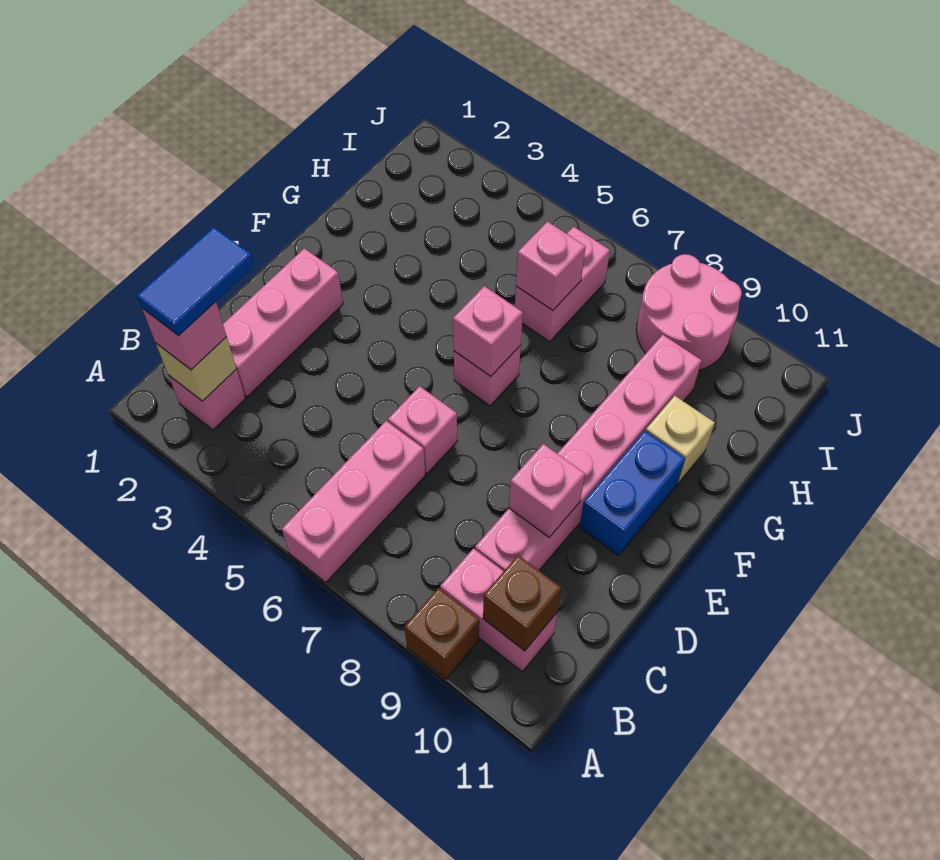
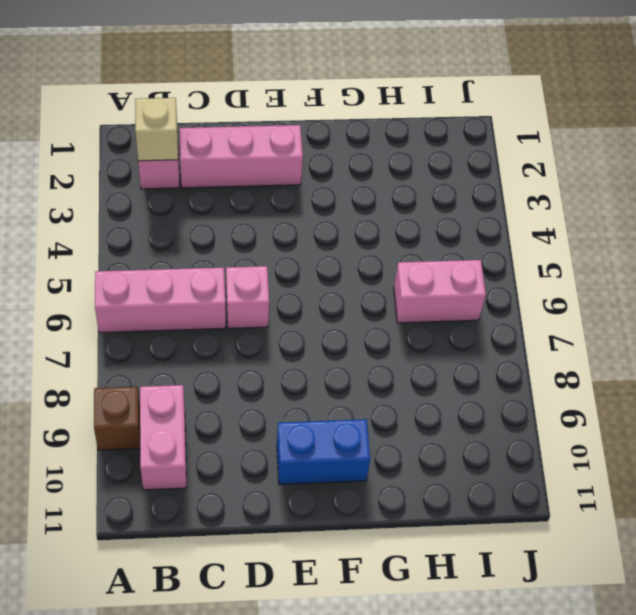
none -> pink brick C9:H9 level 1
none -> pink brick F6 level 1
none -> tan brick G10 level 1

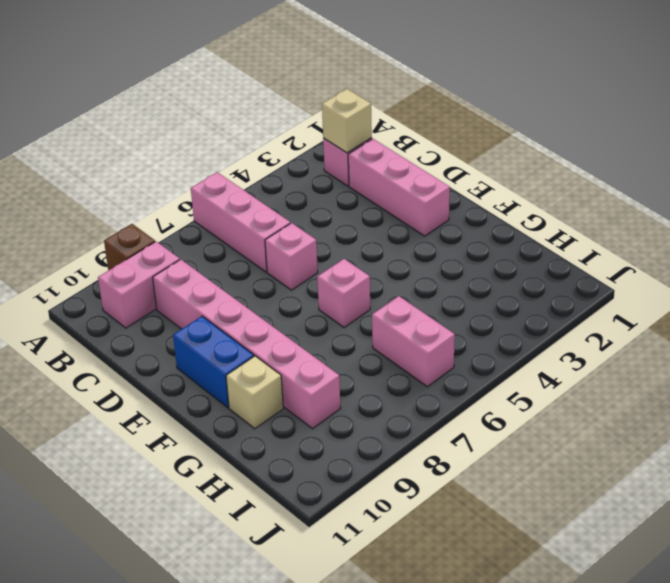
none -> pink round brick I8:J9 level 1
none -> brown brick B10 level 2
none -> pink brick D9 level 2

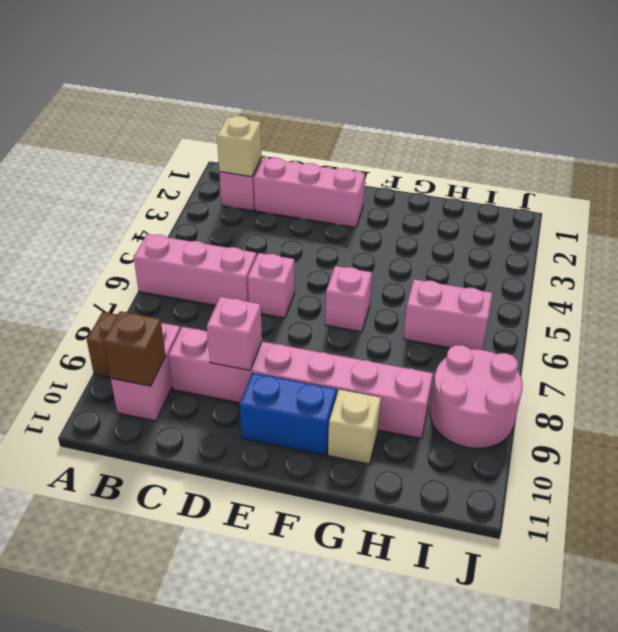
none -> pink brick F6 level 2
none -> pink brick H6 level 2
none -> pink brick B2 level 3

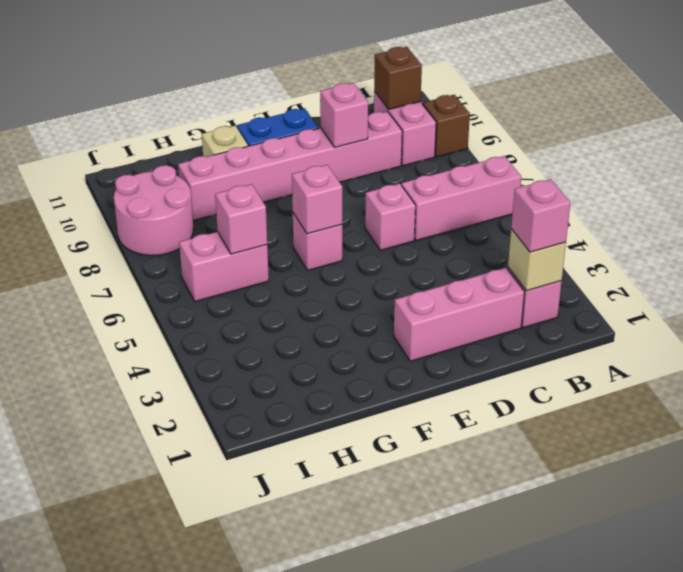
none -> blue tile B2:C2 level 4

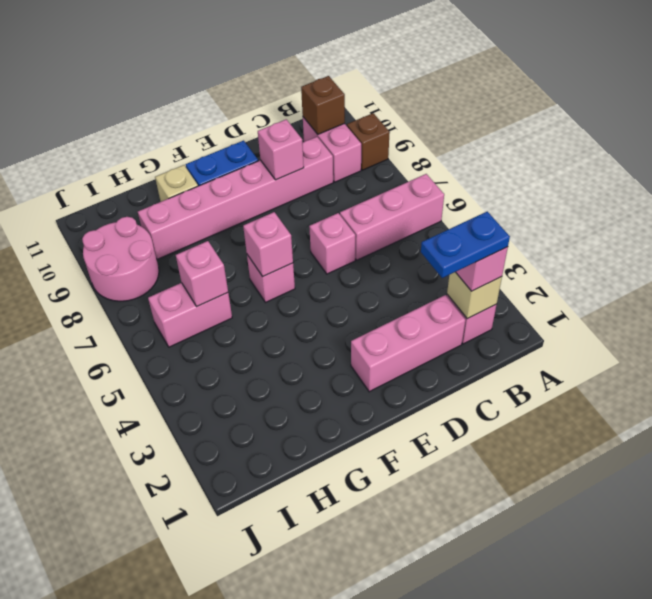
blue plate B2:C2 level 4 -> blue tile B2:C2 level 4

